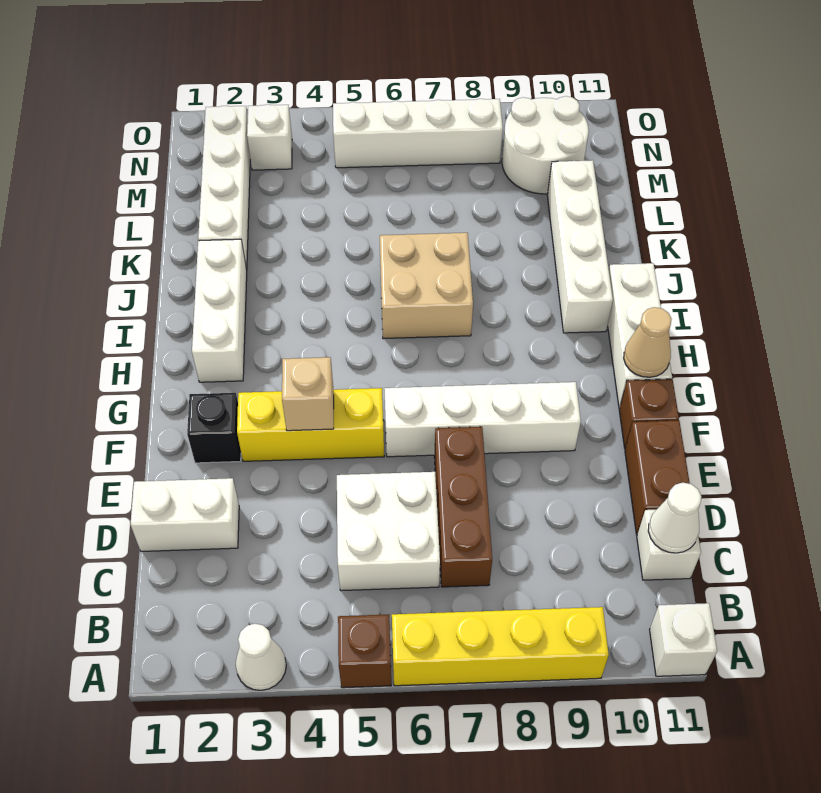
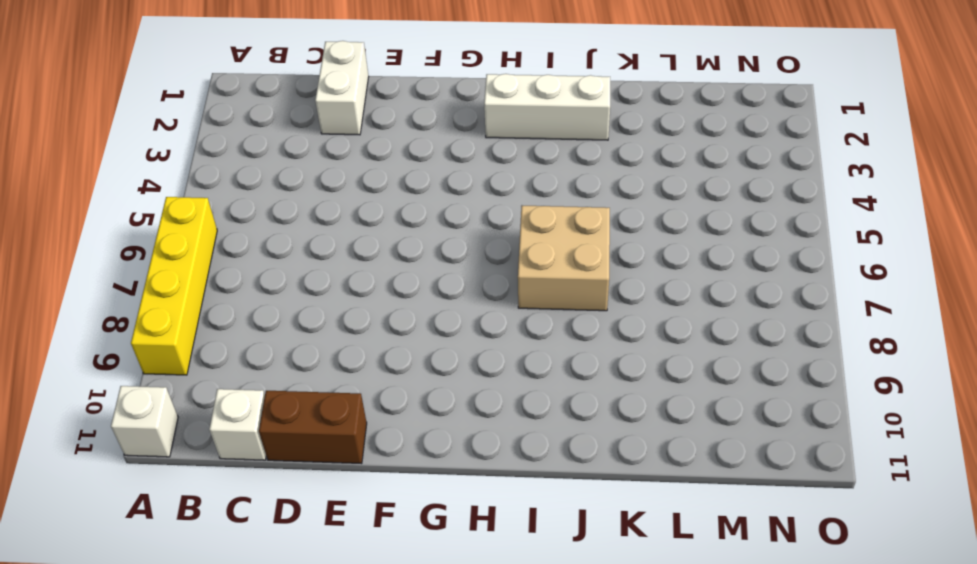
none -> white cone A3 level 1
none -> brown brick A5 level 1
none -> white brick C5:D6 level 1

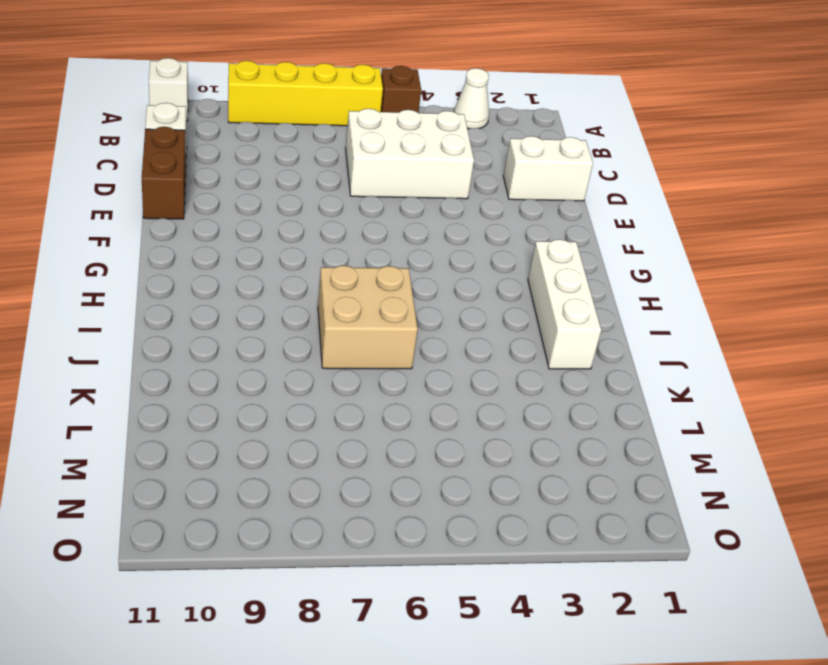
white brick C4:D6 level 1 -> white brick C5:D6 level 1
none -> brown brick C7:E7 level 1
none -> black brick F2 level 1
none -> yellow brick F3:F5 level 1

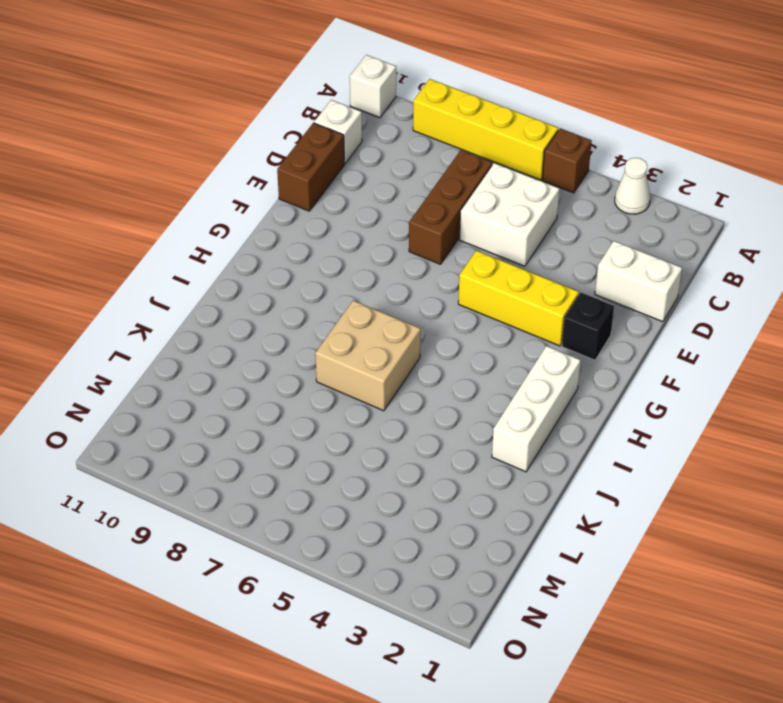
none -> white brick F6:F9 level 1
none -> brown brick F11 level 1
none -> white brick G11:I11 level 1

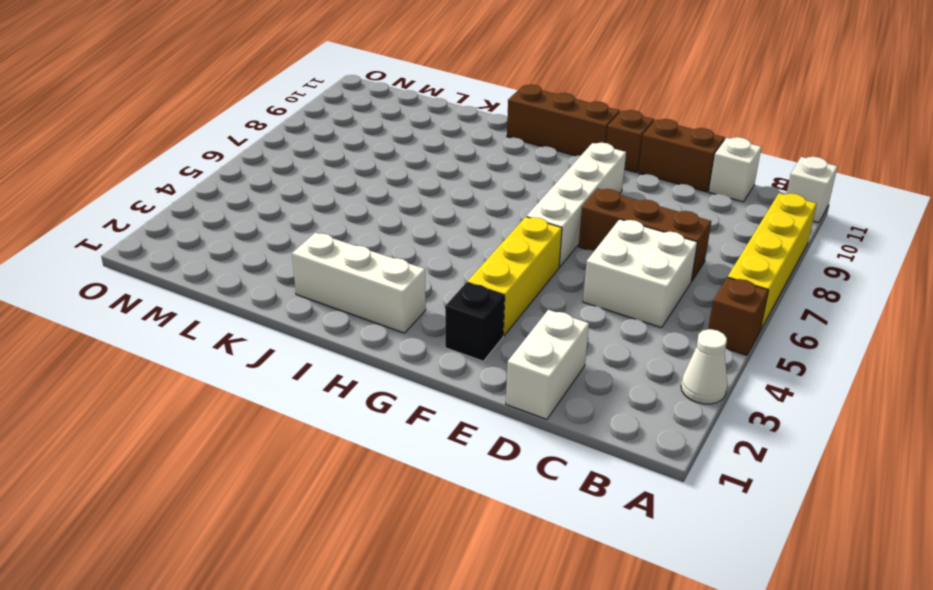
brown brick G11:I11 level 1 -> white brick G11:I11 level 1
none -> tan brick I6:J7 level 1
none -> white brick I10:L10 level 1
none -> white brick K2:N2 level 1

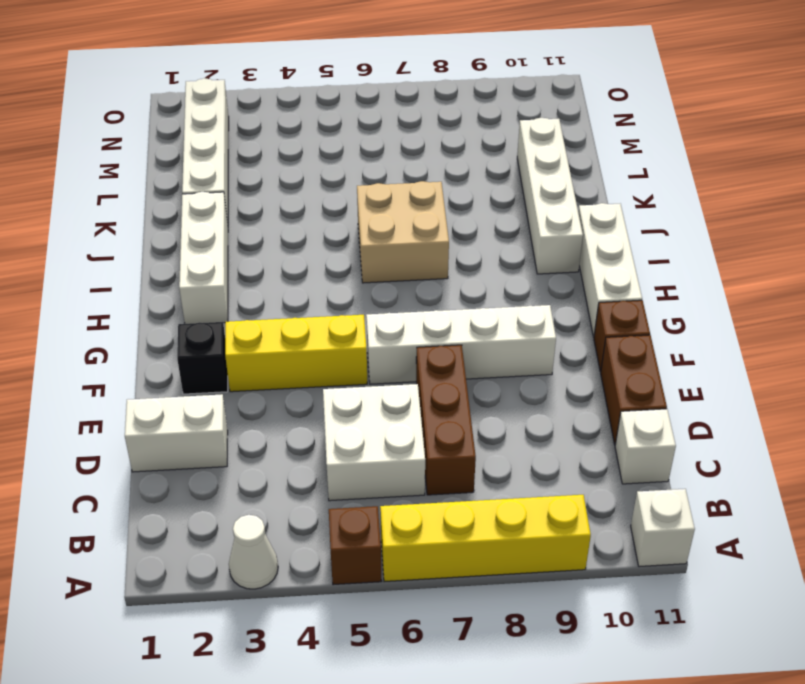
none -> white round brick M9:N10 level 1
none -> white brick N3 level 1
none -> white brick N5:N8 level 1

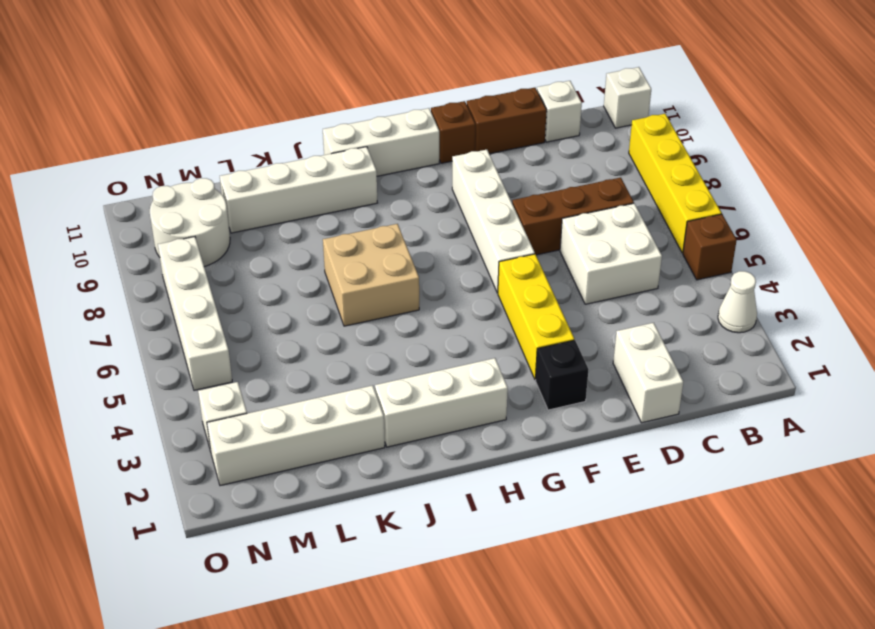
none -> white cone C11 level 2
none -> tan brick F4 level 2
none -> tan cone G11 level 2

